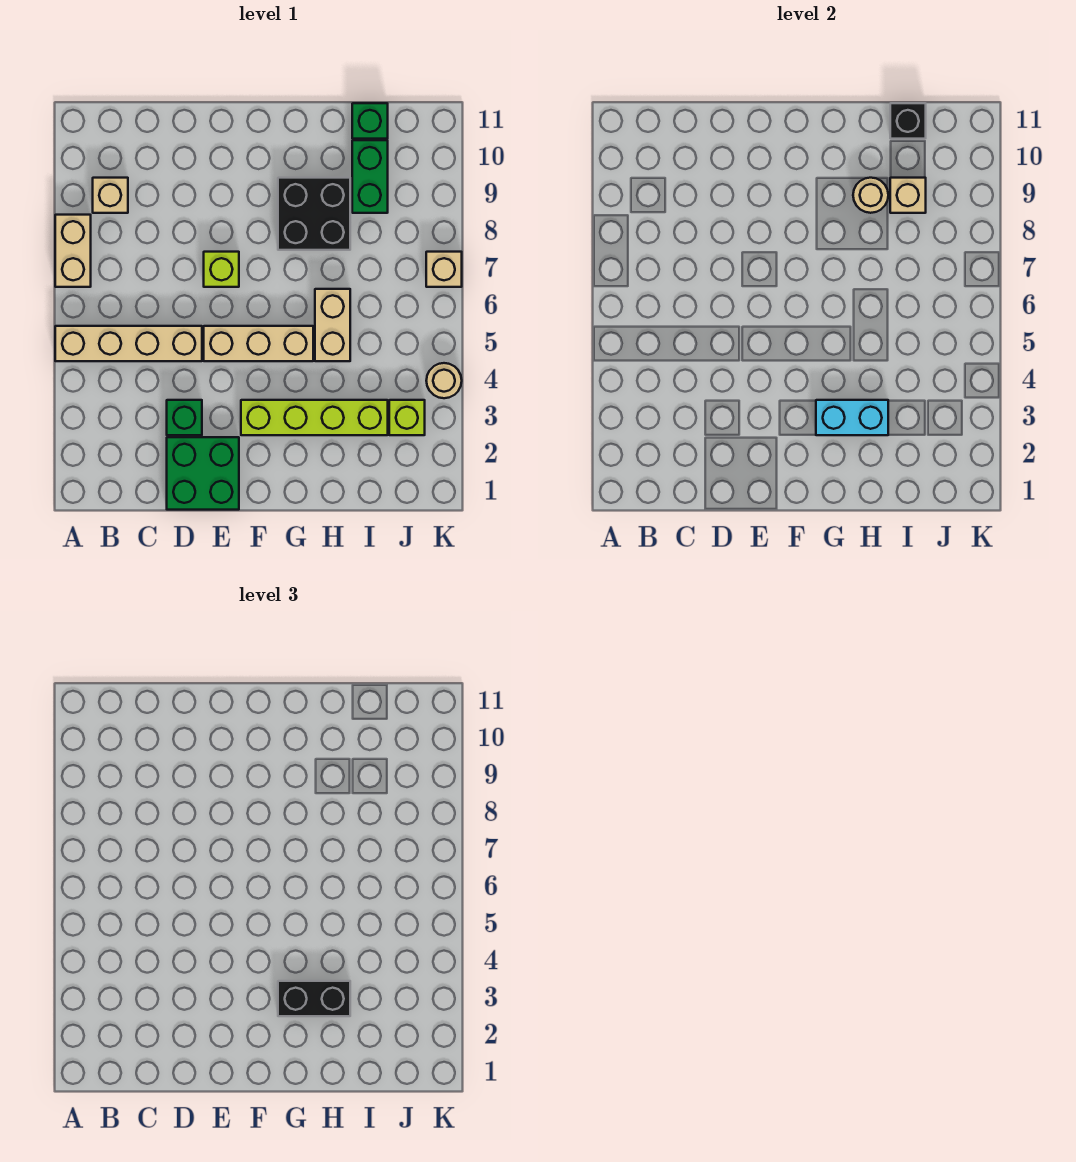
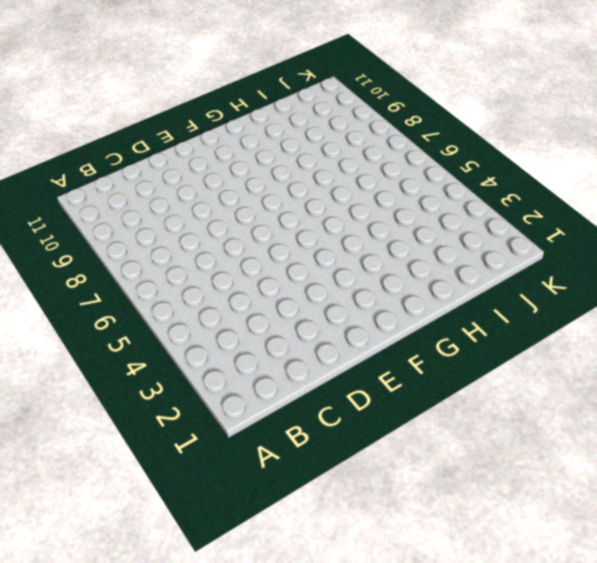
none -> tan brick A5:D5 level 1
none -> tan brick A7:A8 level 1
none -> tan brick B9 level 1

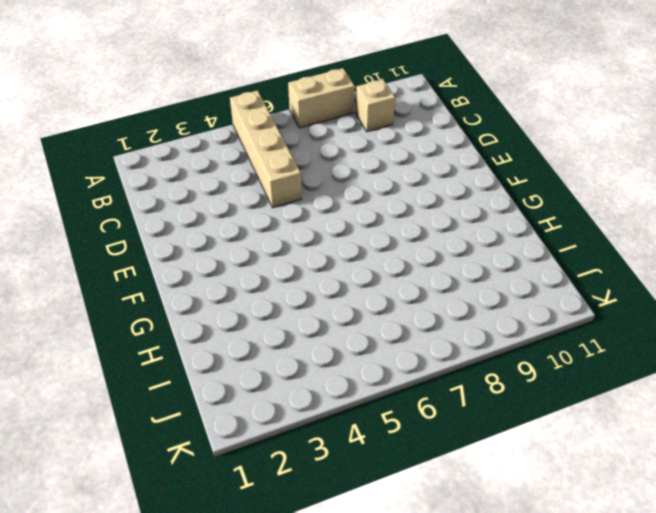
none -> green brick D1:E2 level 1
none -> green brick D3 level 1
none -> tan brick E5:G5 level 1

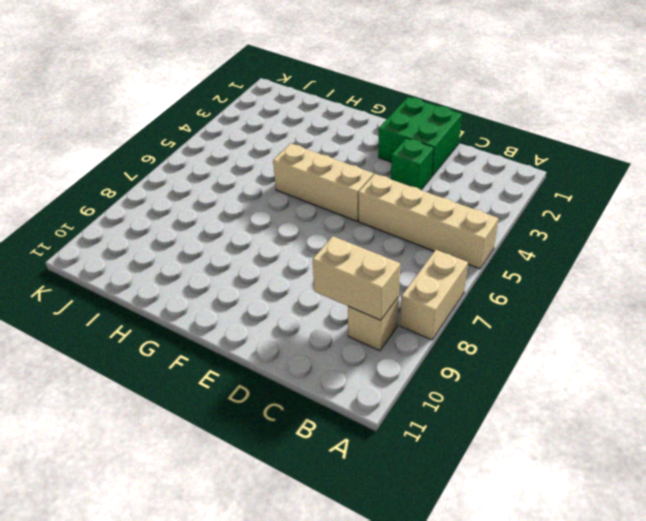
tan brick B9:C9 level 2 -> tan brick H5:H6 level 1
none -> lime brick E7 level 1
none -> lime brick F3:I3 level 1
none -> black brick G8:H9 level 1

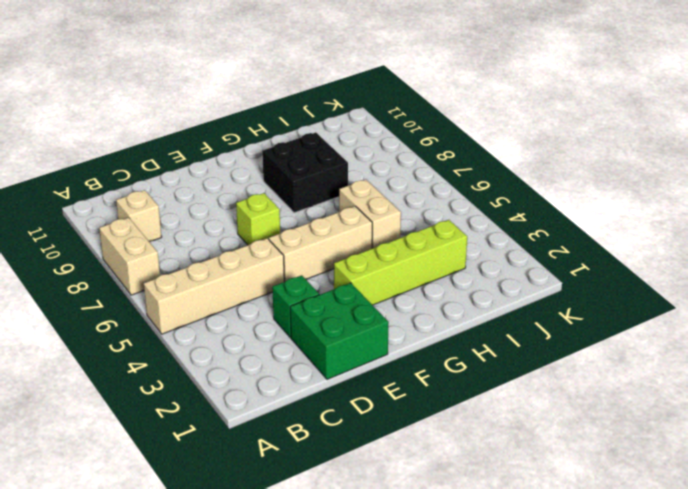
none -> green brick I9:I10 level 1
none -> green brick I11 level 1
none -> lime brick J3 level 1

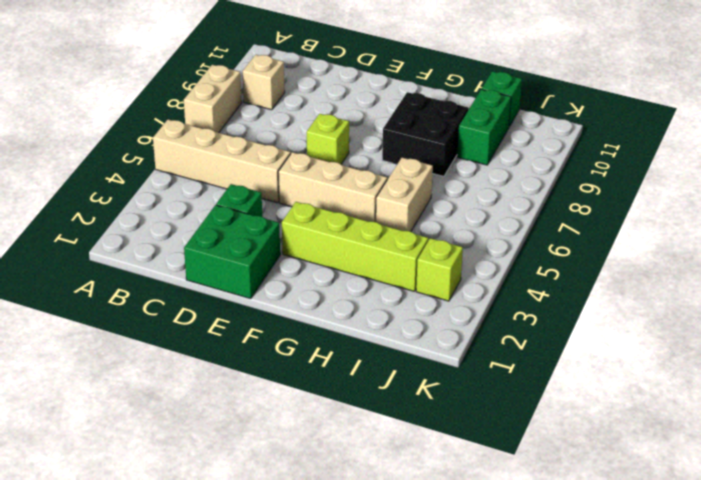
none -> tan round brick K4 level 1
none -> tan brick K7 level 1
none -> cyan brick G3:H3 level 2

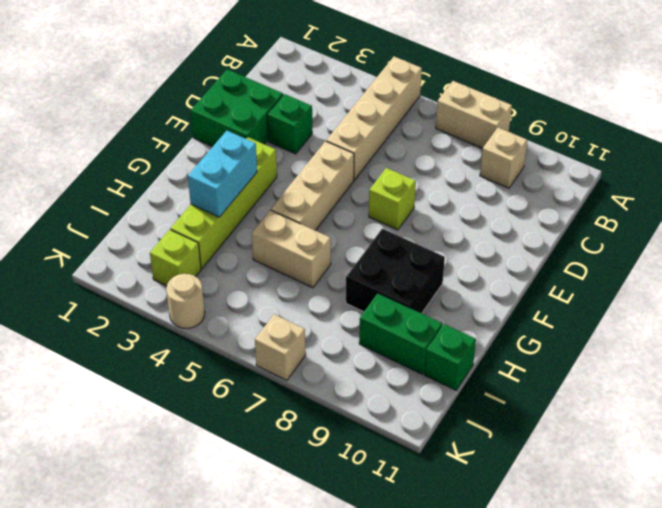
none -> tan round brick H9 level 2
none -> tan brick I9 level 2
none -> black brick I11 level 2

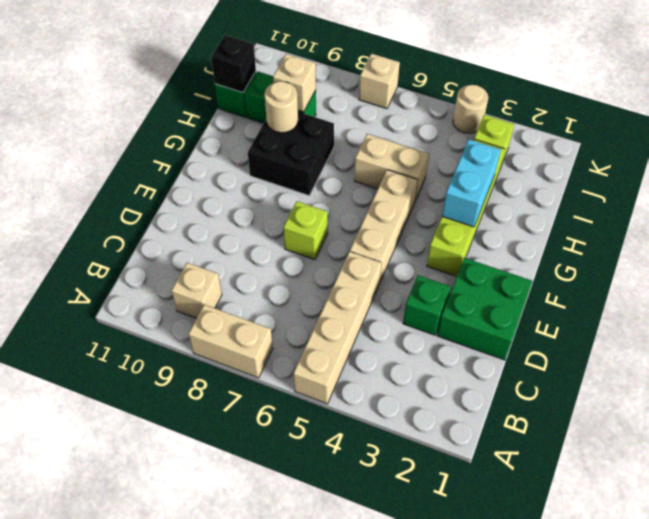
none -> black brick G3:H3 level 3

